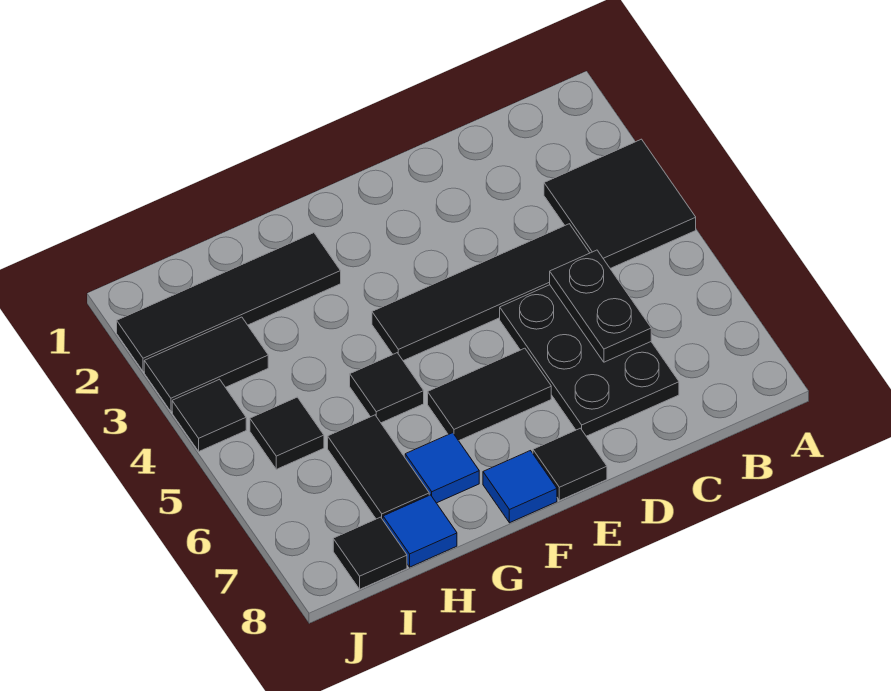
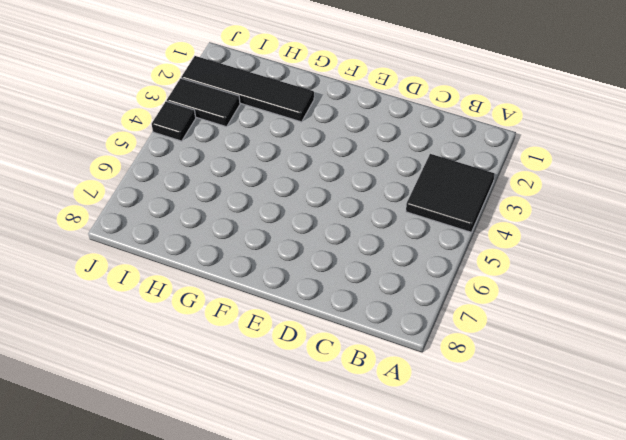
none -> black tile C4:F4 level 1
none -> black plate C5:D7 level 1
none -> black tile E6:F6 level 1

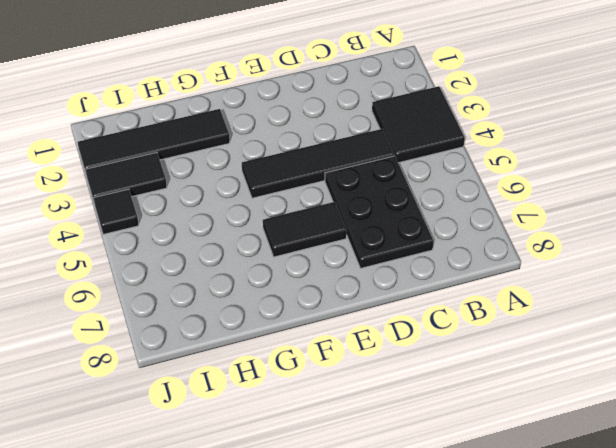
none -> black tile E8 level 1
none -> blue tile F8 level 1
none -> black tile G5 level 1

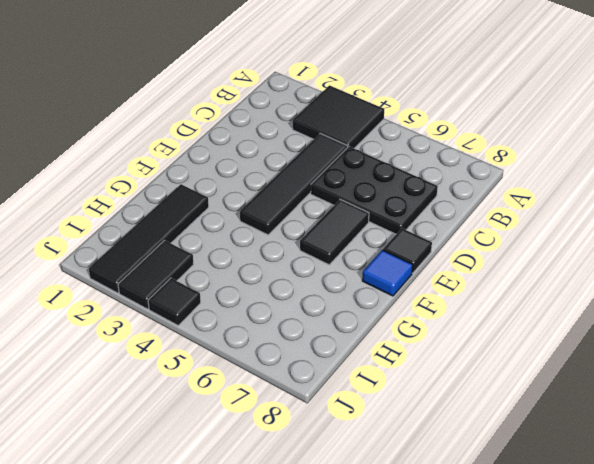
none -> black tile G5 level 1
none -> blue tile G7 level 1
none -> black tile H6:H7 level 1

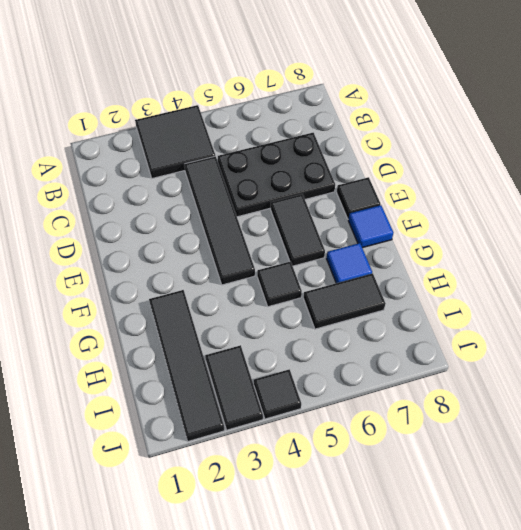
none -> blue tile H8 level 1
none -> black tile I5 level 1
none -> black tile I8 level 1

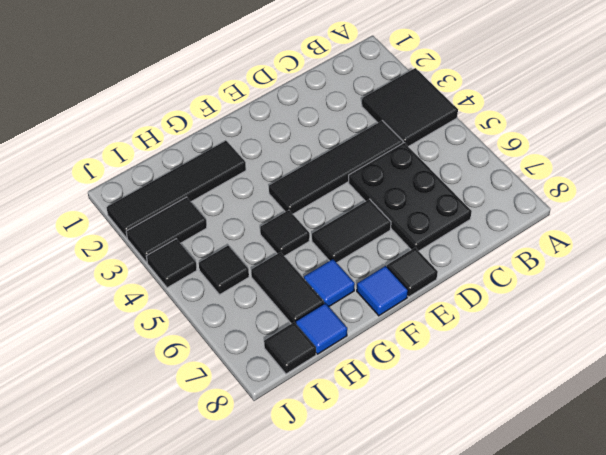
none -> black plate C5:C6 level 2

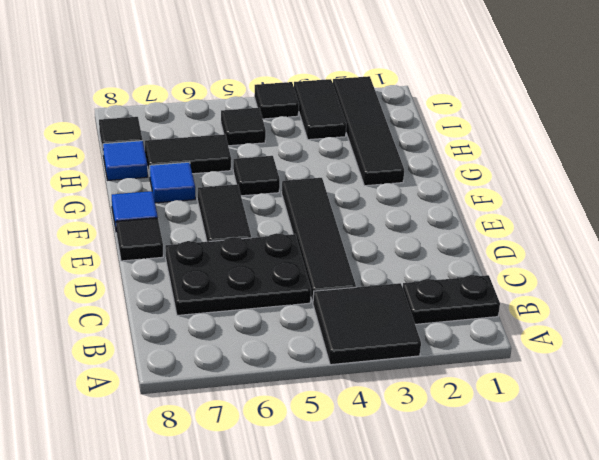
black plate B1:B2 level 1 -> black plate C5:C6 level 2

